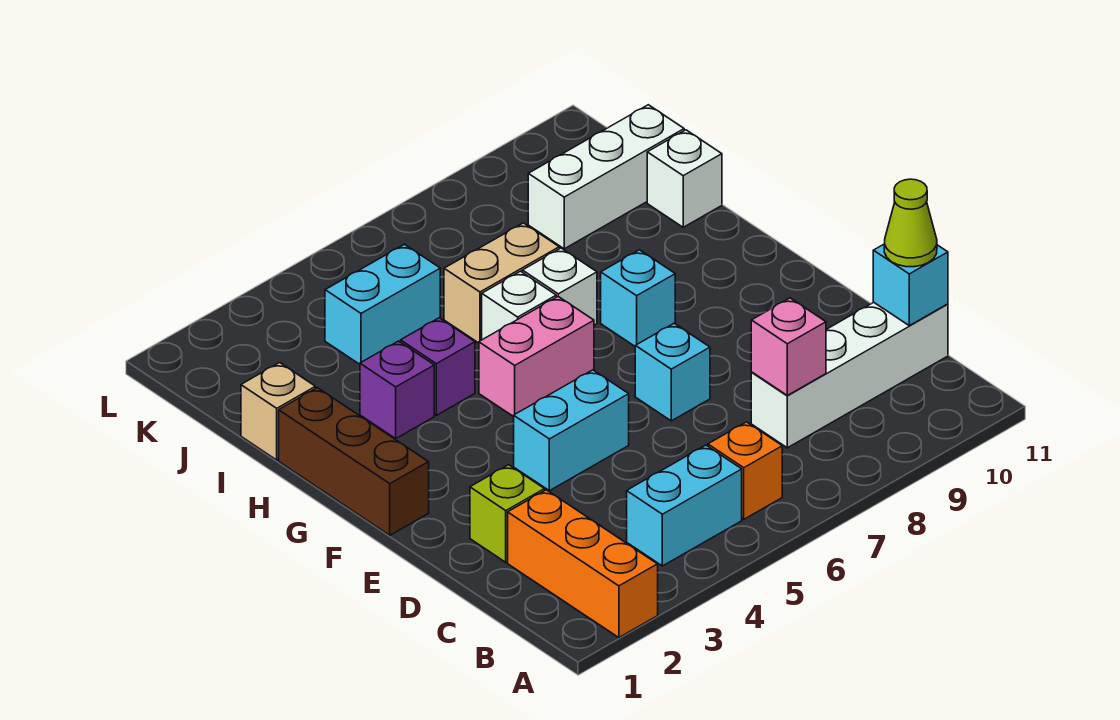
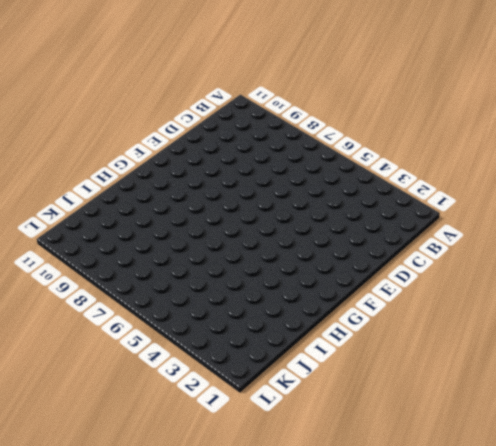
none -> orange brick A2:C2 level 1
none -> cyan brick B4:B5 level 1
none -> orange brick B6 level 1

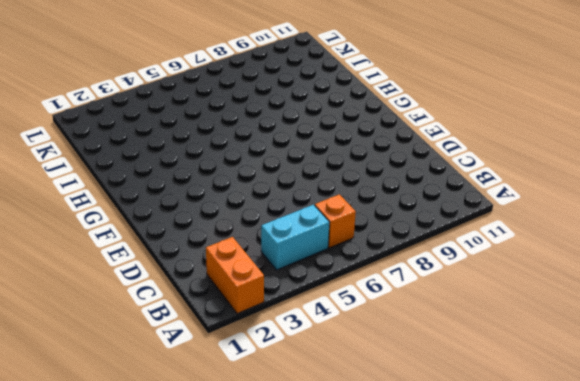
orange brick A2:B2 level 1 -> orange brick A2:C2 level 1
none -> white brick C8:C11 level 1
none -> lime brick D2 level 1
none -> cyan brick E4:E5 level 1

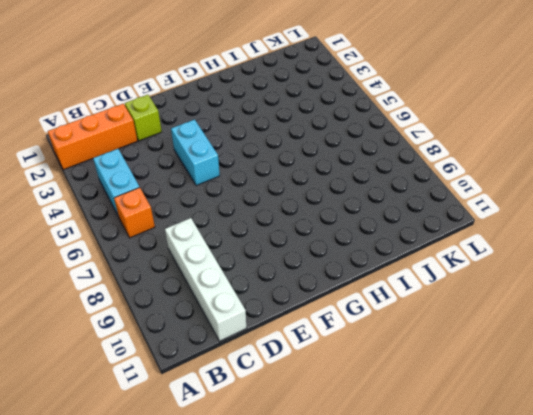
none -> cyan brick E7 level 1
none -> brown brick F1:H1 level 1
none -> pink brick G5:G6 level 1

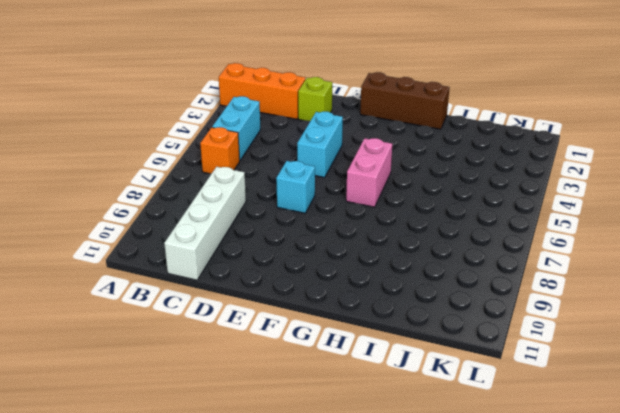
none -> cyan brick G8 level 1
none -> purple brick H3 level 1
none -> purple brick H4 level 1

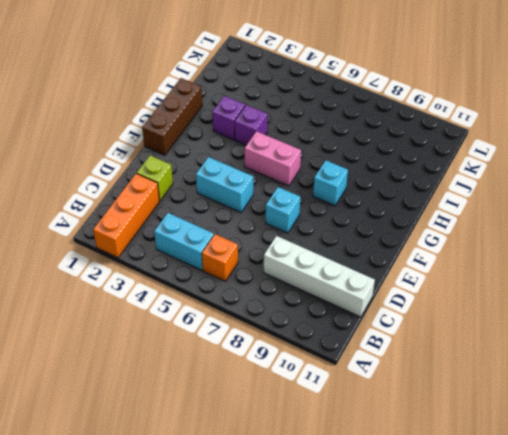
none -> white brick H6 level 1
none -> white brick H7 level 1
none -> tan brick I1 level 1

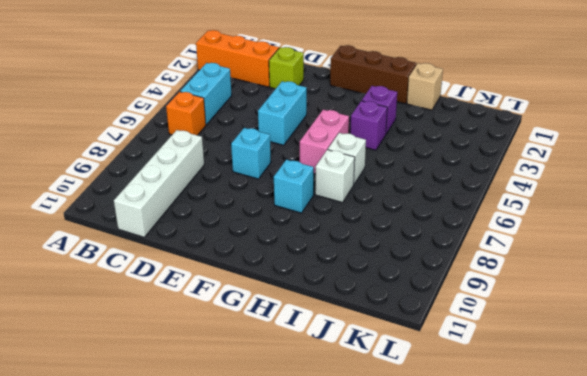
none -> tan brick I6:I7 level 1
none -> white brick I11 level 1
none -> cyan brick J4:J5 level 1

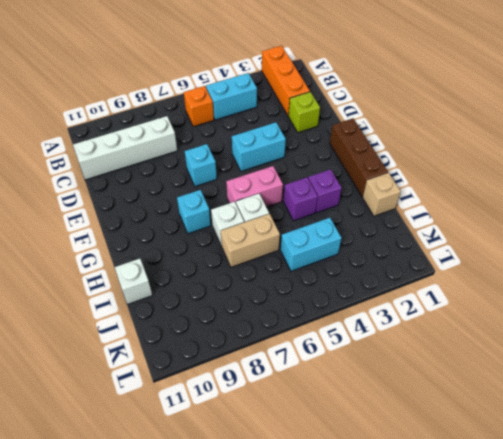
none -> white brick J9:J11 level 1
none -> pink brick C8 level 2
none -> cyan brick C11 level 2

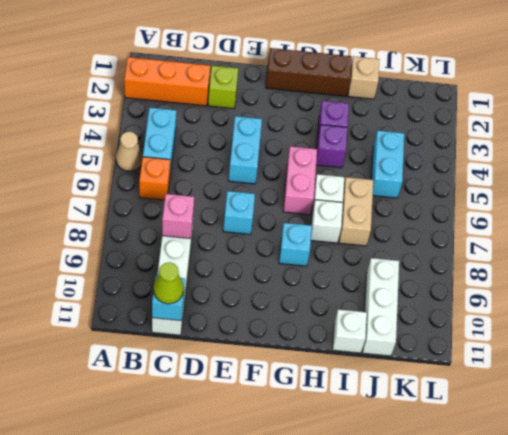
tan cone A5 level 1 -> none

